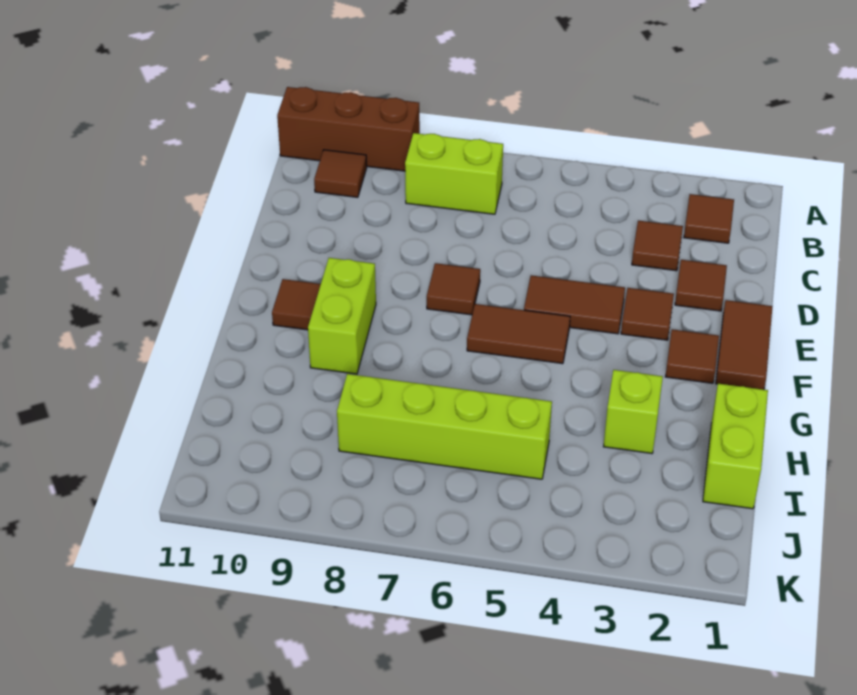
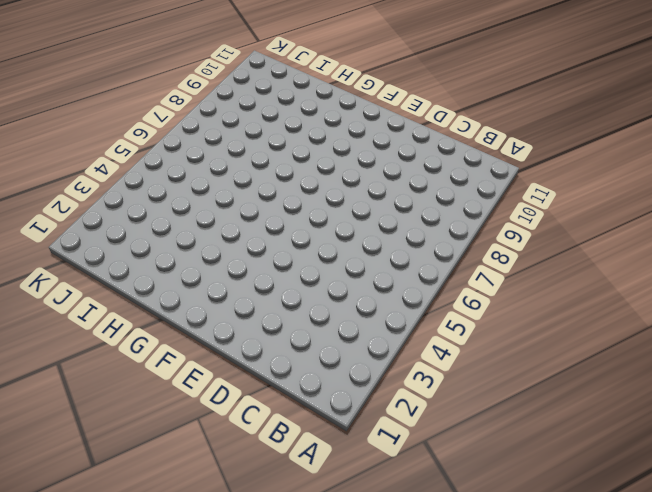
none -> brown brick A9:A11 level 1
none -> brown tile B2 level 1
none -> lime brick B7:B8 level 1

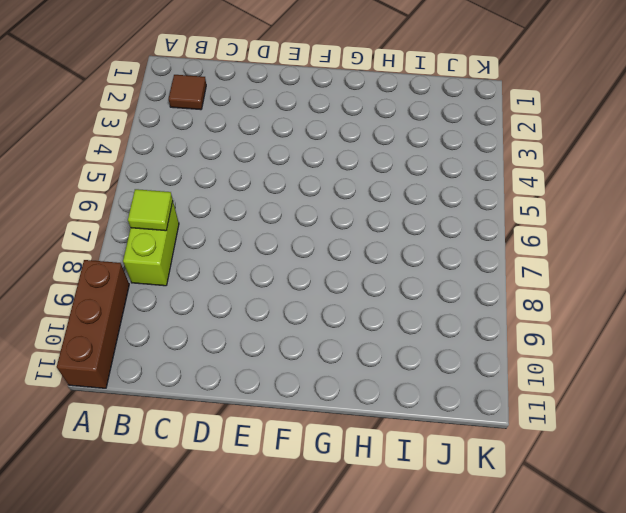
lime tile B7 level 2 -> none
none -> brown tile B10 level 1
none -> brown tile C3 level 1
none -> brown tile D2 level 1

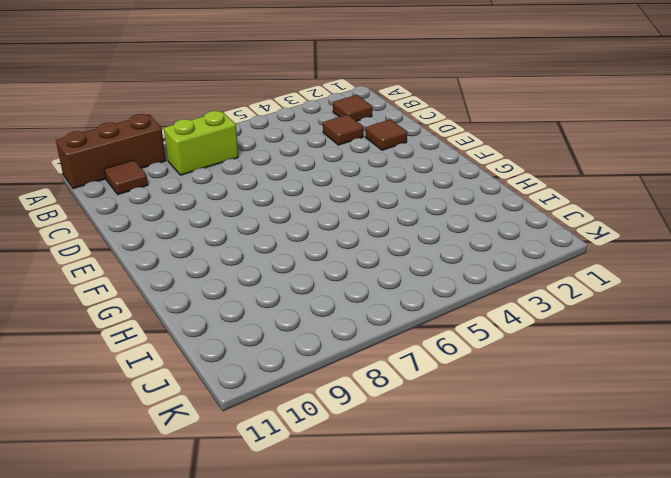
none -> brown tile E1:F1 level 1
none -> brown tile E3 level 1
none -> brown tile E4:E5 level 1

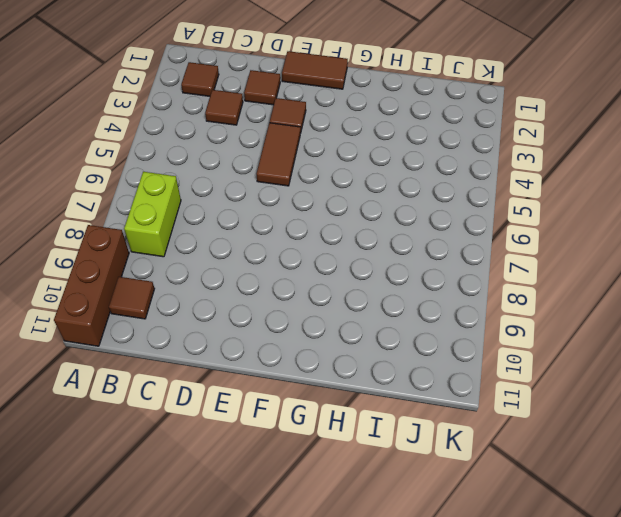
none -> brown tile E7 level 1
none -> brown tile F2 level 1
none -> brown tile F5:F6 level 1

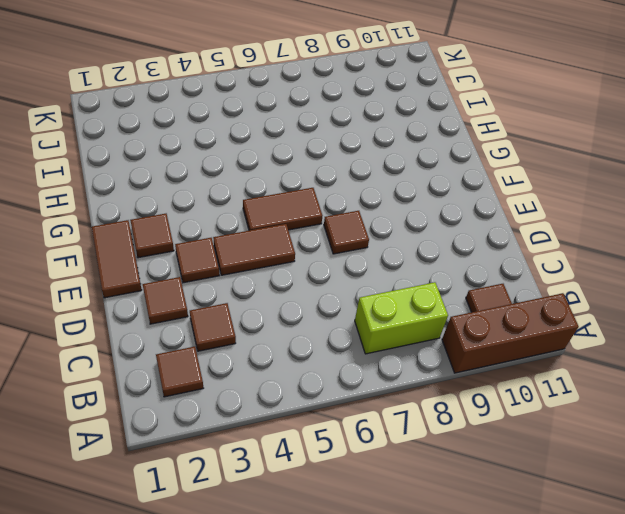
none -> lime brick F9:G9 level 1
none -> brown tile F10 level 1
none -> lime brick H1:I1 level 1

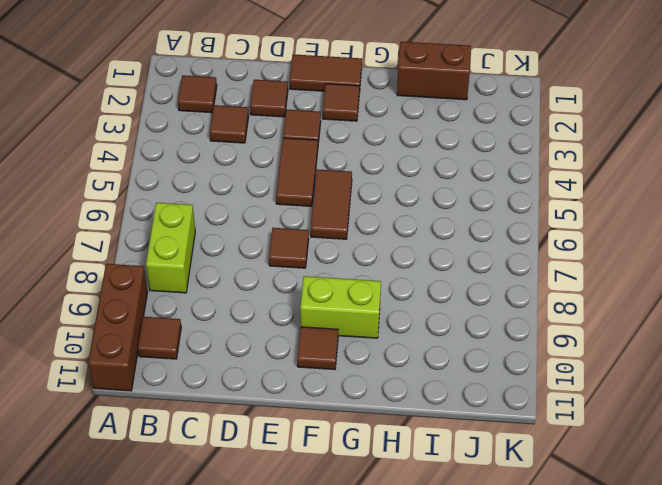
brown brick H1:I1 level 1 -> lime brick H1:I1 level 1
none -> lime brick H3 level 1
none -> lime brick I5:I8 level 1

